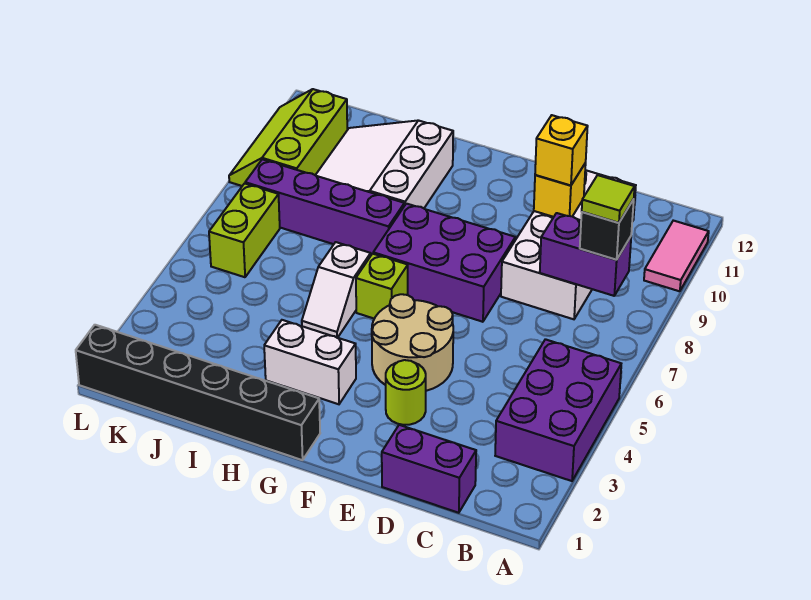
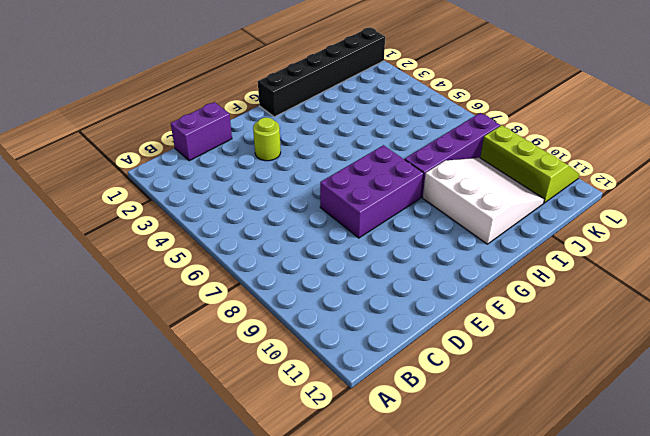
none -> purple brick A3:B5 level 1
none -> pink tile A10:A11 level 1
none -> white brick C8:D11 level 1

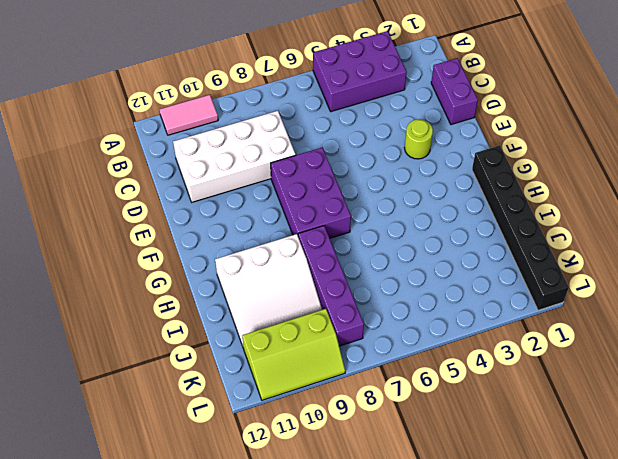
none -> tan round brick E4:F5 level 1
none -> white brick G3:H3 level 1
none -> lime brick G6 level 1

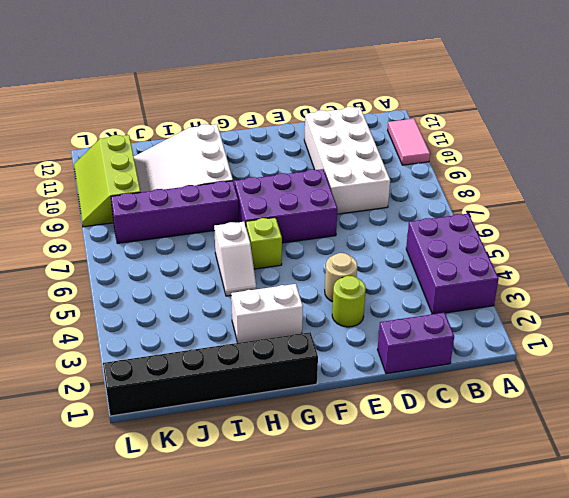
tan round brick E4 level 1 -> tan round brick E4:F5 level 1
none -> lime brick K6:K7 level 1
none -> purple brick B8:C8 level 2
none -> yellow brick D10 level 2

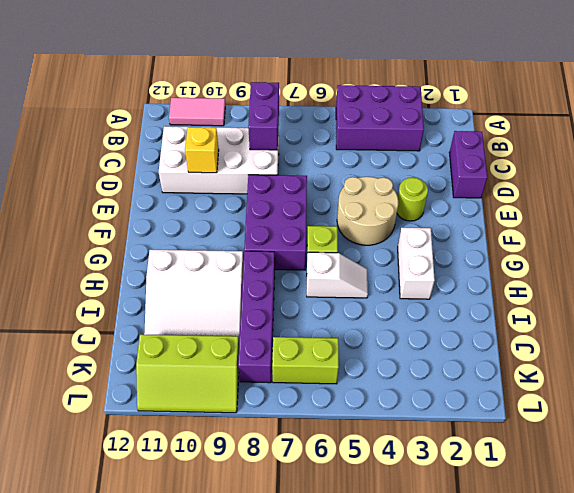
none -> black brick G1:L1 level 1
none -> black brick B8 level 3
none -> yellow brick D10 level 3

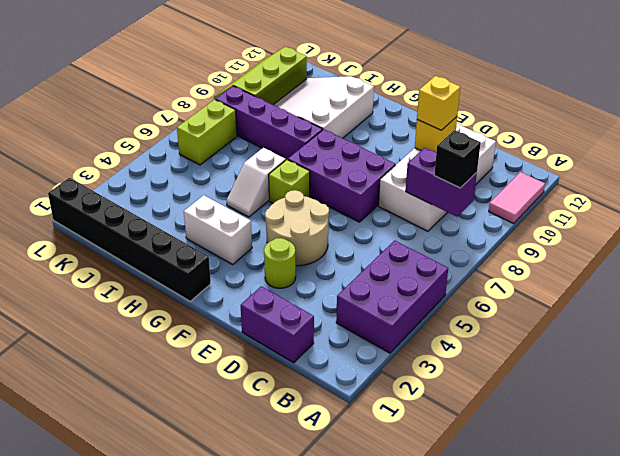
none -> lime tile B8 level 4

